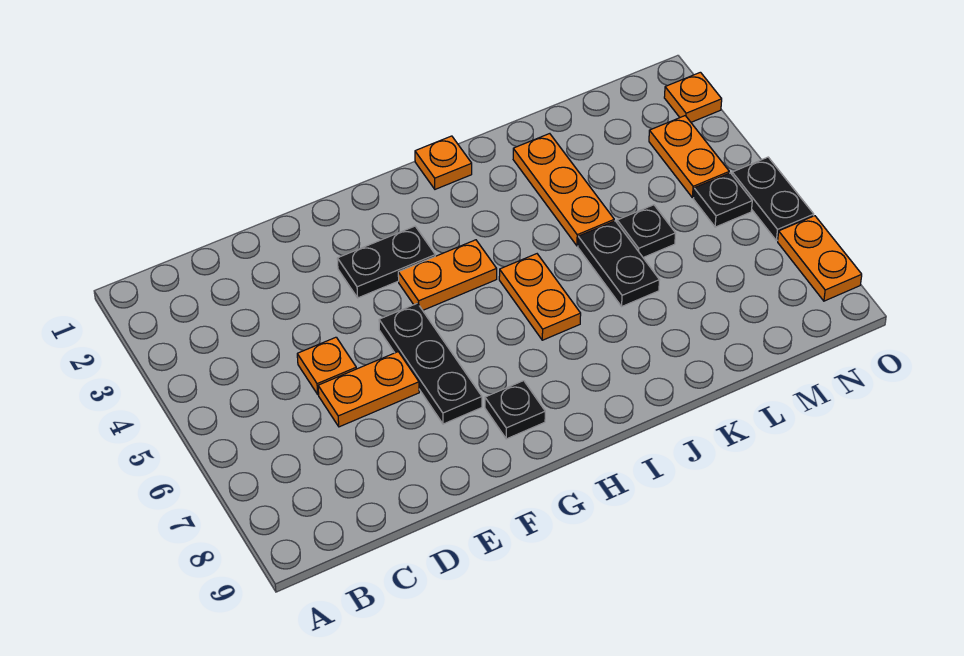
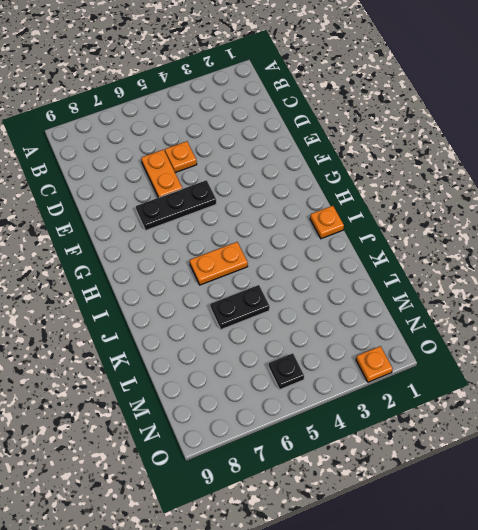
none -> black plate F3:G3 level 1
none -> orange plate G4:H4 level 1
none -> black plate G8 level 1

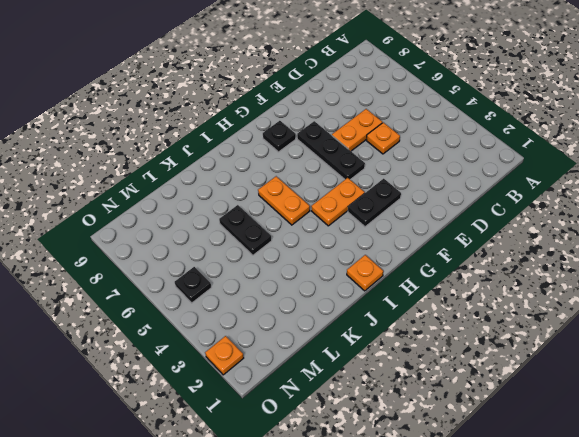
none -> orange plate K2:K4 level 1
none -> black plate L5 level 1
none -> orange plate N3:N4 level 1

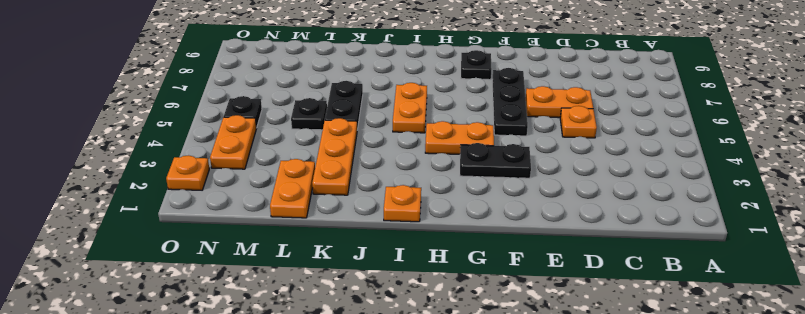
orange plate L1:L2 level 1 -> orange plate O7:O8 level 1
none -> black plate O5:O6 level 1

